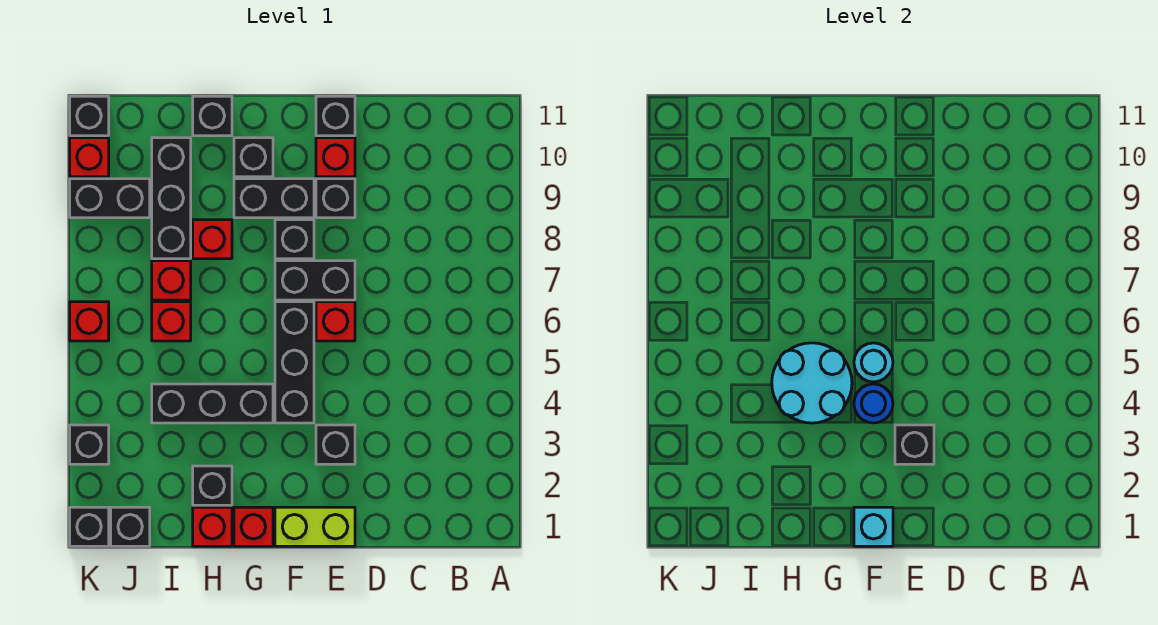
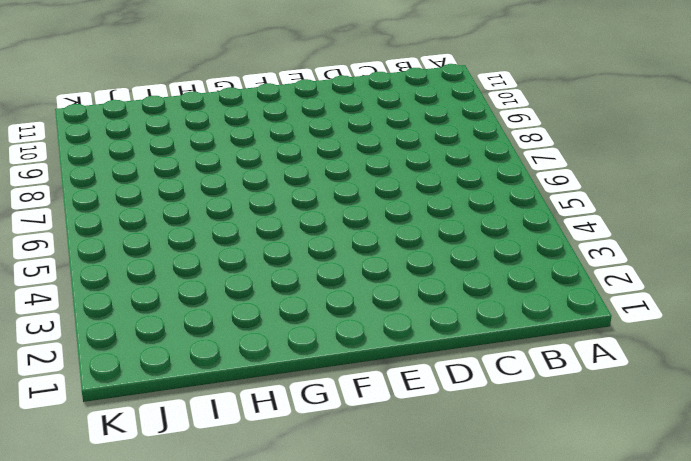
none -> lime brick E1:F1 level 1
none -> black brick E3 level 1
none -> red brick E6 level 1
none -> black brick E7:F7 level 1

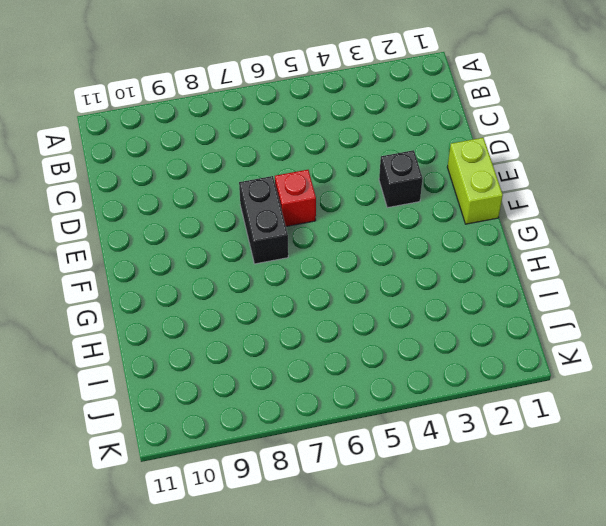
none -> black brick E9 level 1
none -> red brick E10 level 1
none -> black brick E11 level 1
none -> black brick F4:F6 level 1

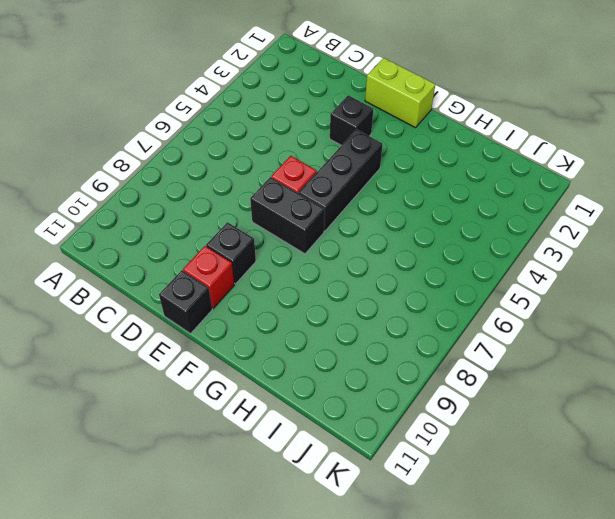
none -> black brick F8 level 1
none -> black brick F9:G9 level 1
none -> red brick G1 level 1
none -> black brick G4:I4 level 1

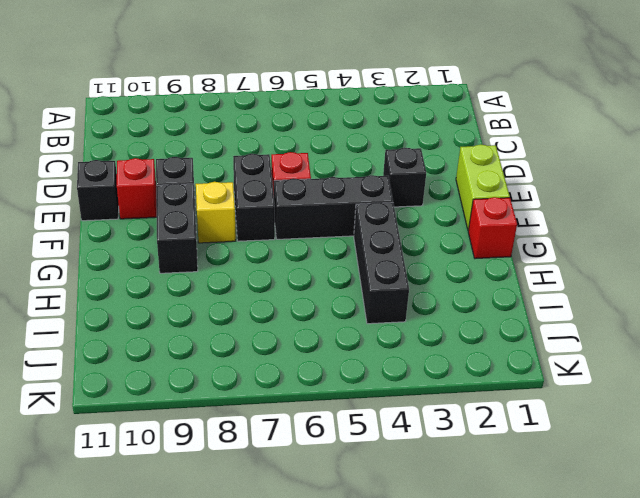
yellow brick F8 level 1 -> black brick F8 level 1
none -> black brick G10 level 1
none -> red brick H1 level 1
none -> black brick H2 level 1
none -> red brick H8 level 1

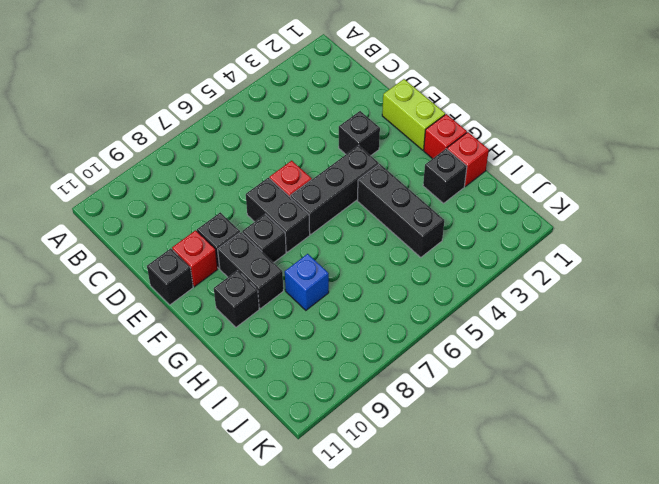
blue brick H8 level 1 -> red brick H8 level 1
none -> black brick H11 level 1
none -> red brick I6 level 1
none -> red brick I7 level 1
none -> black brick I8:I10 level 1

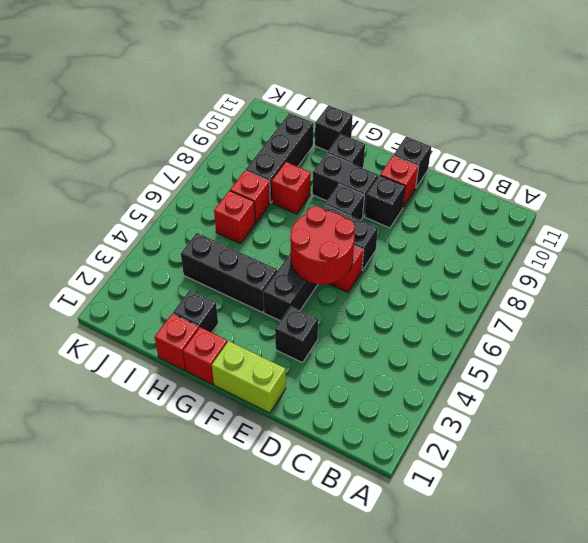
red round brick E5:F6 level 2 -> cyan round brick F5 level 2
none -> black brick J1 level 1
none -> black brick J9:K9 level 1
none -> black brick K1 level 1
none -> black brick K3 level 1

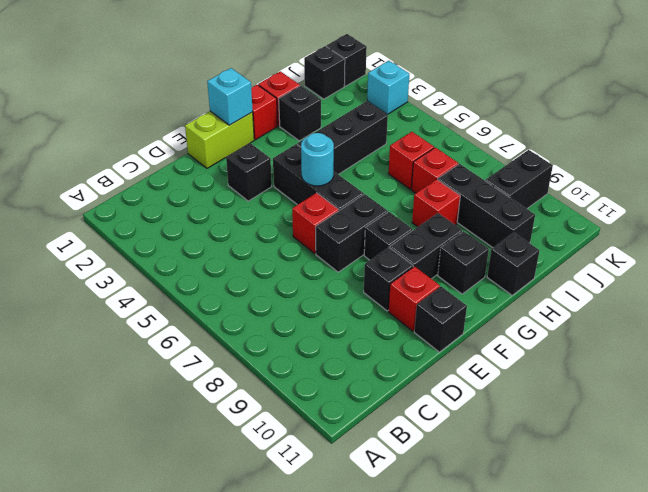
cyan brick K3 level 1 -> black brick K3 level 1
none -> red brick K6 level 1
none -> red brick K10 level 1
none -> black brick K11 level 1
none -> black brick E3 level 2

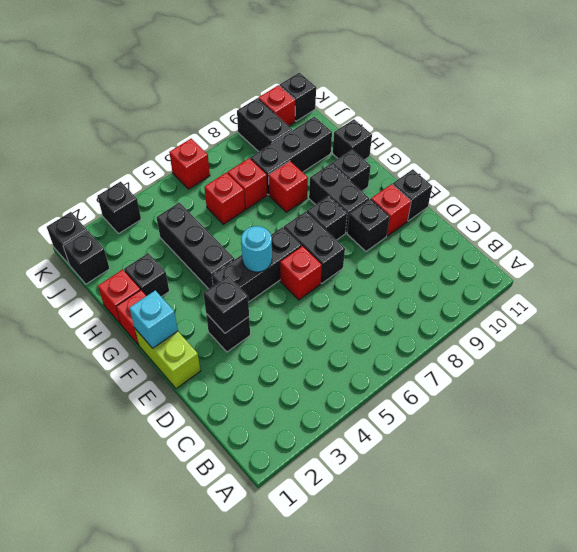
none -> blue round brick F4 level 2
none -> cyan round brick G4:H5 level 2

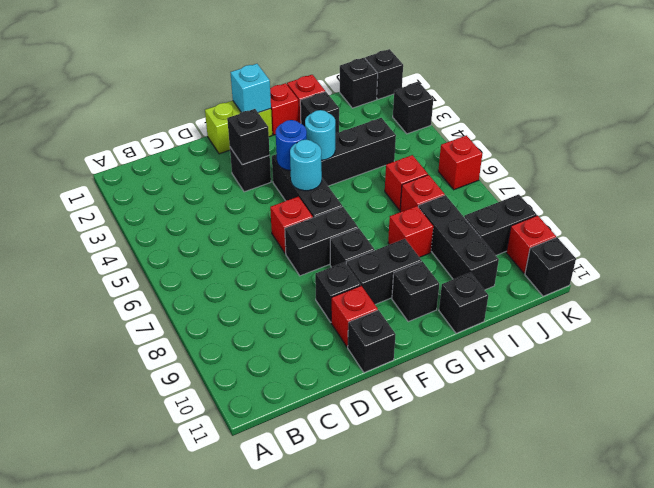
cyan round brick G4 level 2 -> cyan round brick G4:H5 level 2

